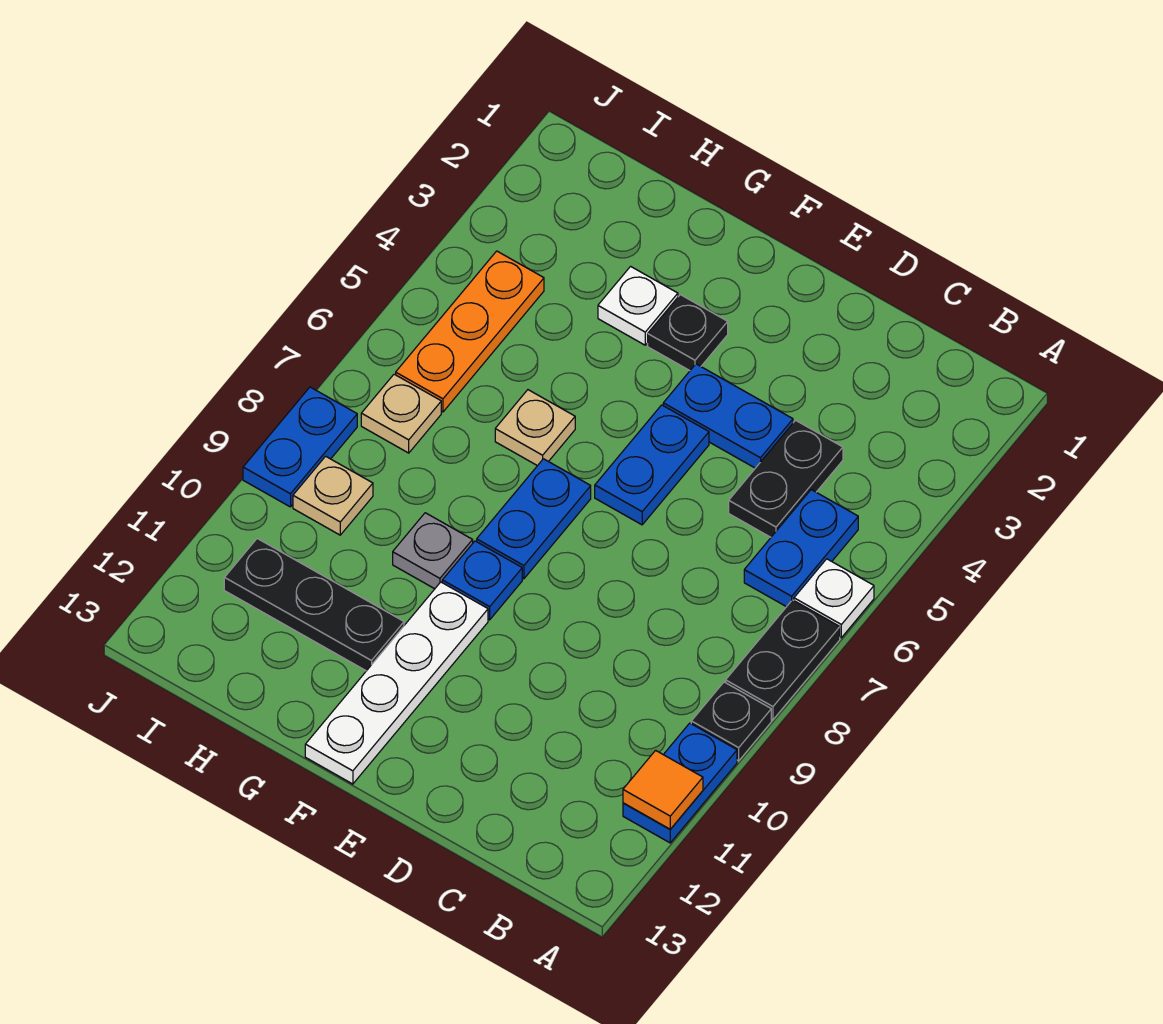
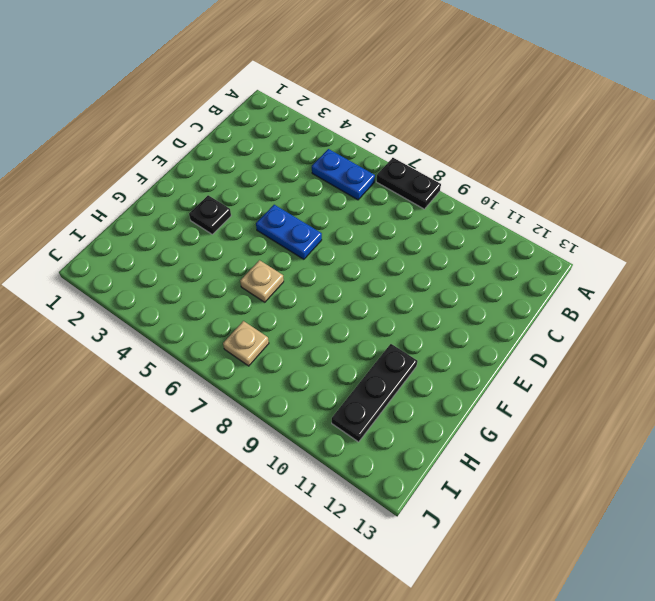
none -> white plate A6 level 1
none -> black plate A9 level 1
none -> blue plate A10:A11 level 1

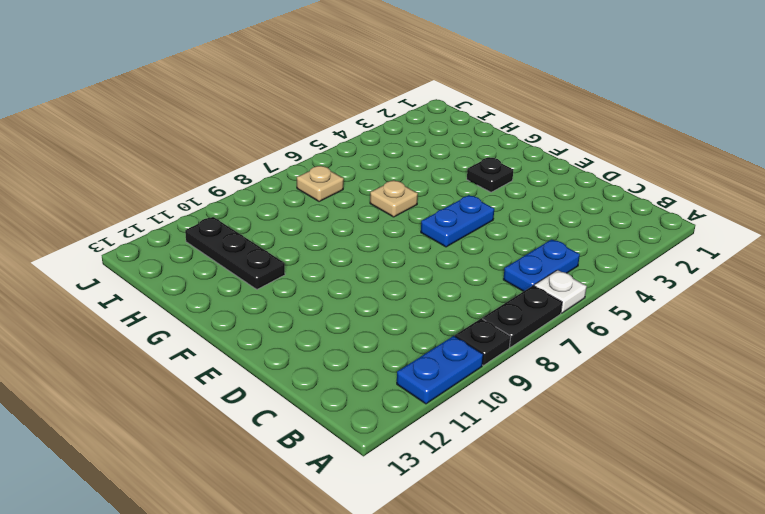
none -> black plate C4:C5 level 1
none -> blue plate D4:E4 level 1
none -> blue plate F7:F8 level 1

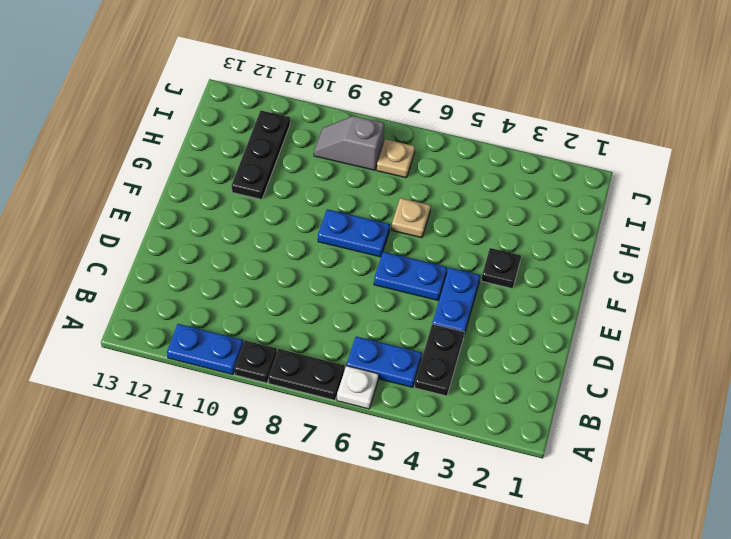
black plate B4:C4 level 1 -> black plate C4:C5 level 1
grey slope I8:I9 level 1 top 8 -> tan plate I9 level 1
none -> blue plate F9 level 1
none -> white plate F10:F13 level 1
none -> white plate G3 level 1

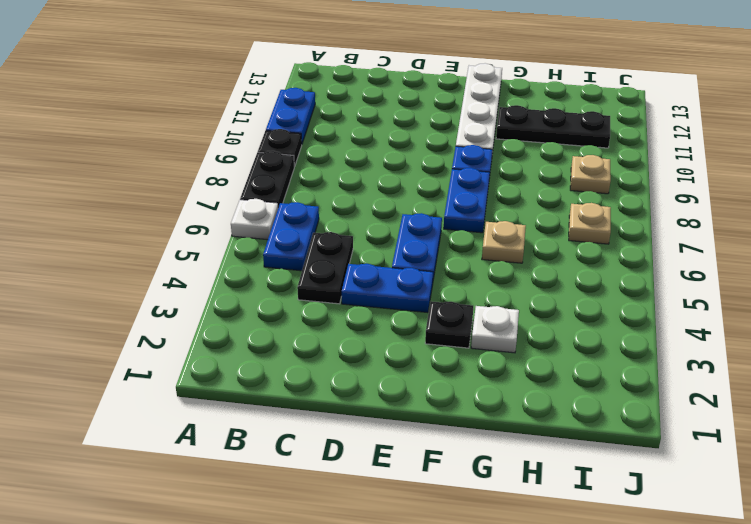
none -> grey plate G9 level 1
none -> orange plate I4:I6 level 1
none -> blue plate J8:J9 level 1

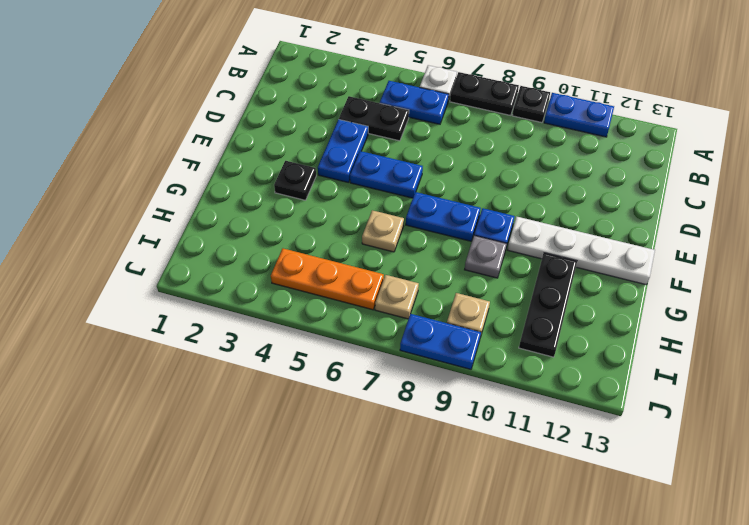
none -> white plate G3 level 1
none -> orange tile A11 level 2

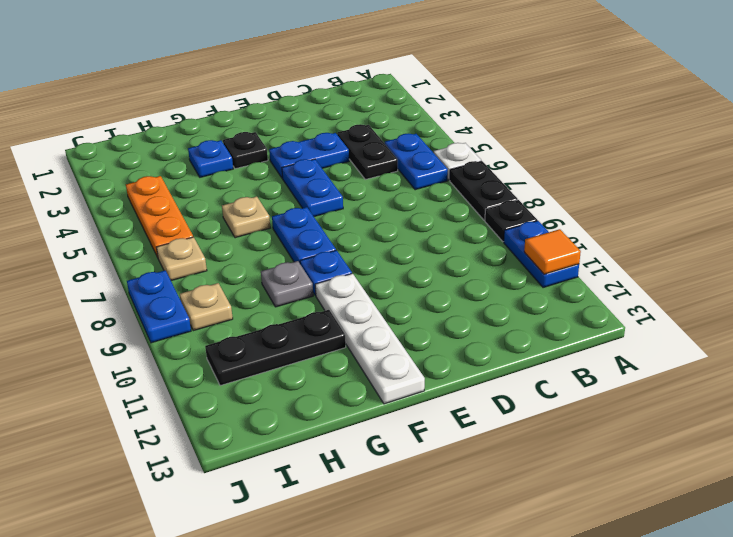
blue plate G3 level 1 -> white plate G3 level 1

